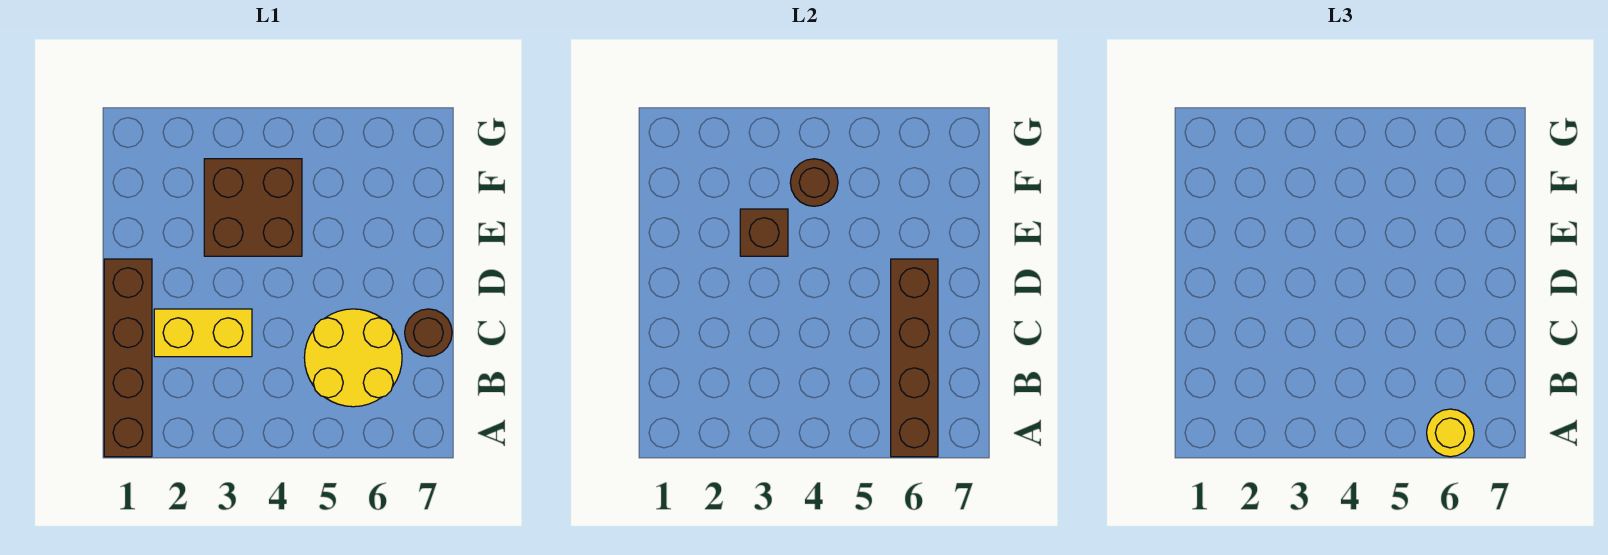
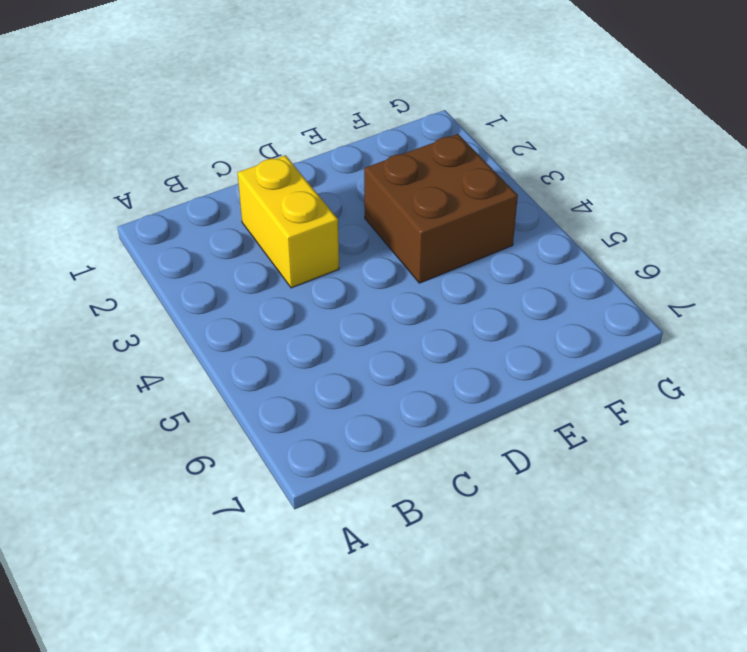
none -> brown brick A1:D1 level 1
none -> yellow round brick B5:C6 level 1

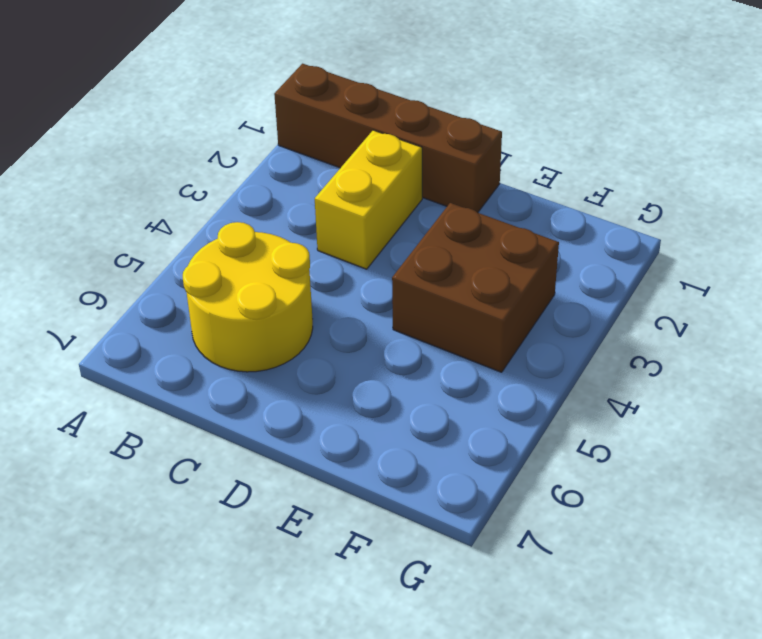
none -> brown round brick C7 level 1
none -> brown brick A6:D6 level 2

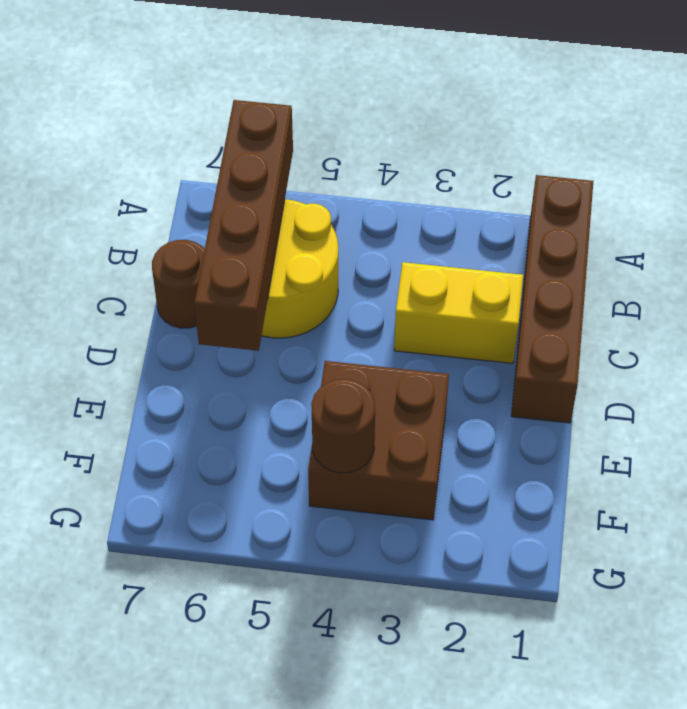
none -> brown brick E3 level 2
none -> yellow round brick A6 level 3

